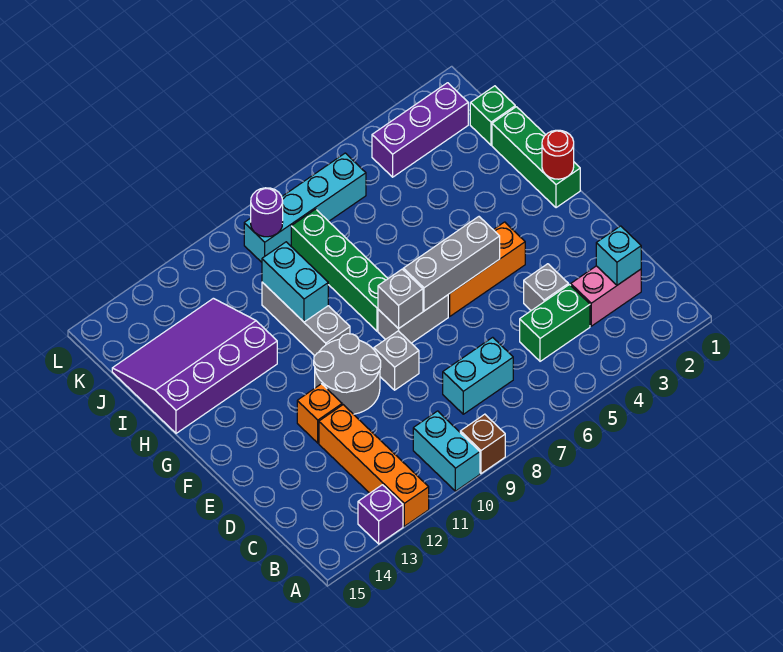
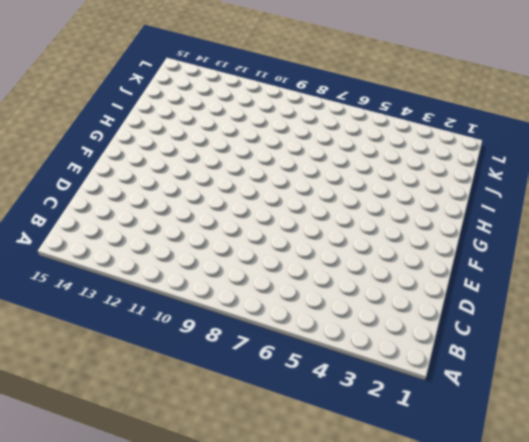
none -> brown brick A9 level 1
none -> cyan brick A10:B10 level 1
none -> orange brick A12:D12 level 1

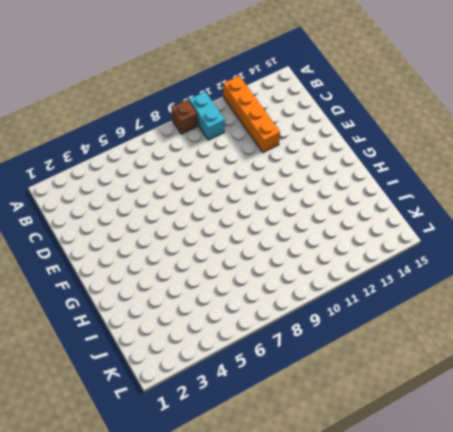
none -> purple brick A13 level 1
none -> pink brick C2:C3 level 1
none -> green brick C4:C5 level 1

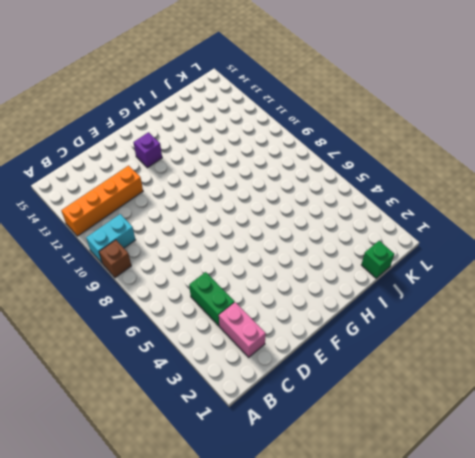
purple brick F13 level 1 -> purple brick A13 level 1
none -> cyan brick C7:C8 level 1
none -> grey brick D4 level 1
none -> grey brick E9 level 1

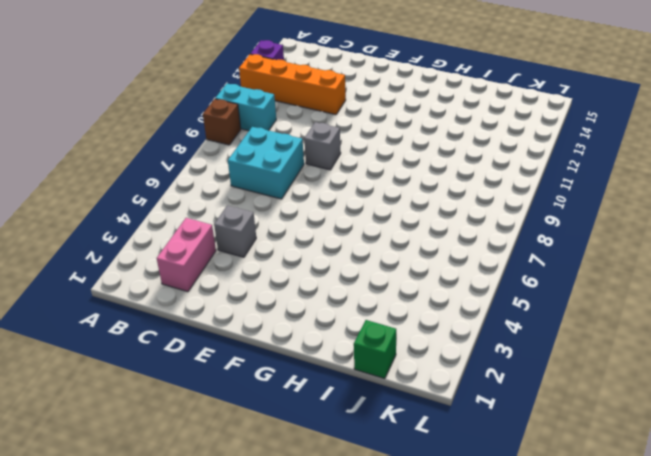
cyan brick C7:D8 level 1 -> cyan brick C7:C8 level 1
none -> green brick C4:C5 level 1
none -> grey round brick E10:F11 level 1
none -> orange brick E12 level 1

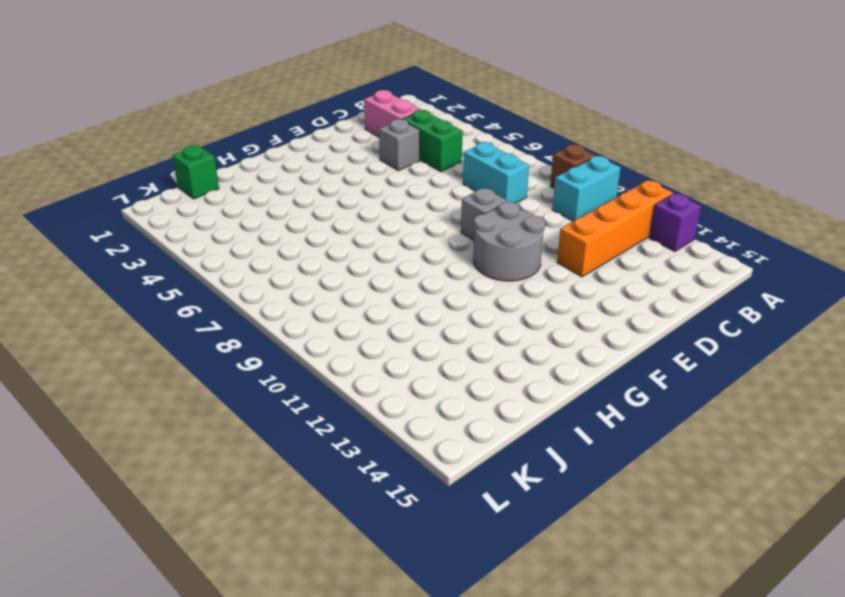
none -> orange brick E12 level 1
none -> orange brick F4:F6 level 1
none -> grey brick F7:F8 level 1

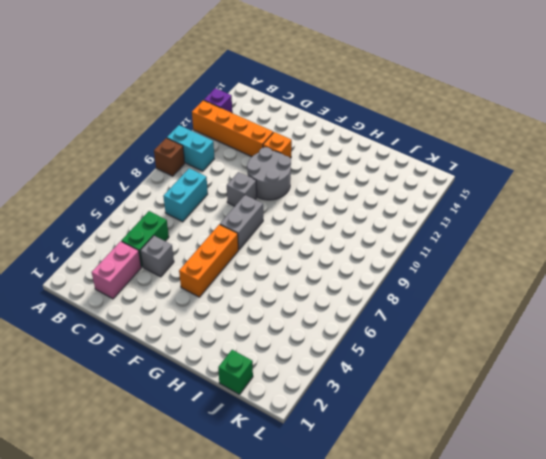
none -> green brick G1:I1 level 1
none -> green brick G8:J8 level 1
none -> grey brick G10:I10 level 1

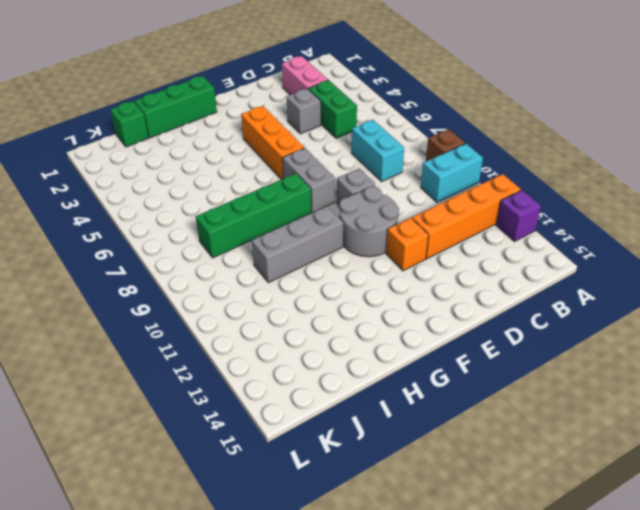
none -> purple slope H12:J15 level 1 top H
none -> purple brick K2:K4 level 1
none -> cyan brick K6:K9 level 1

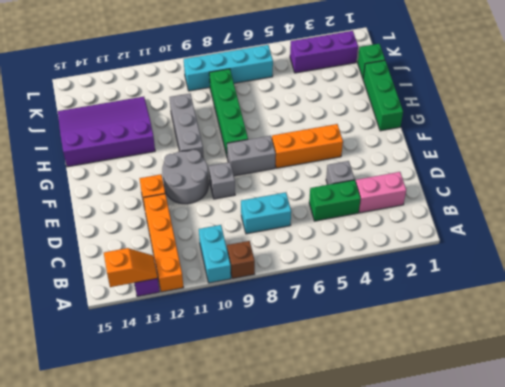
orange slope A13:A14 level 2 top 14 -> none
none -> cyan brick C2 level 2
none -> grey brick F5:F7 level 2
none -> grey brick F8 level 2

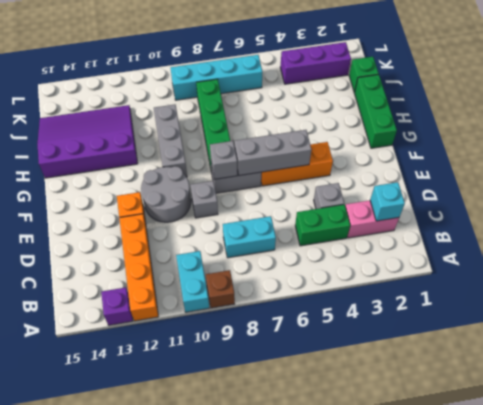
none -> red round brick G1 level 2
none -> cyan brick H10:I10 level 2
none -> purple round brick K9 level 2

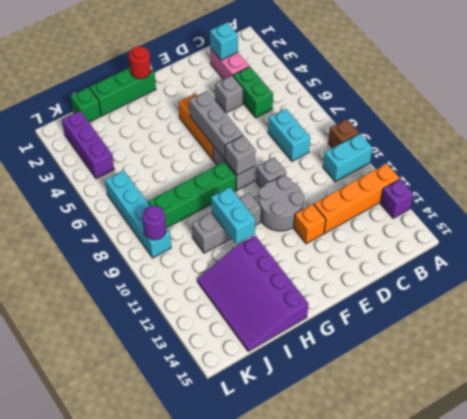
cyan brick H10:H11 level 2 -> cyan brick H10:I10 level 2

